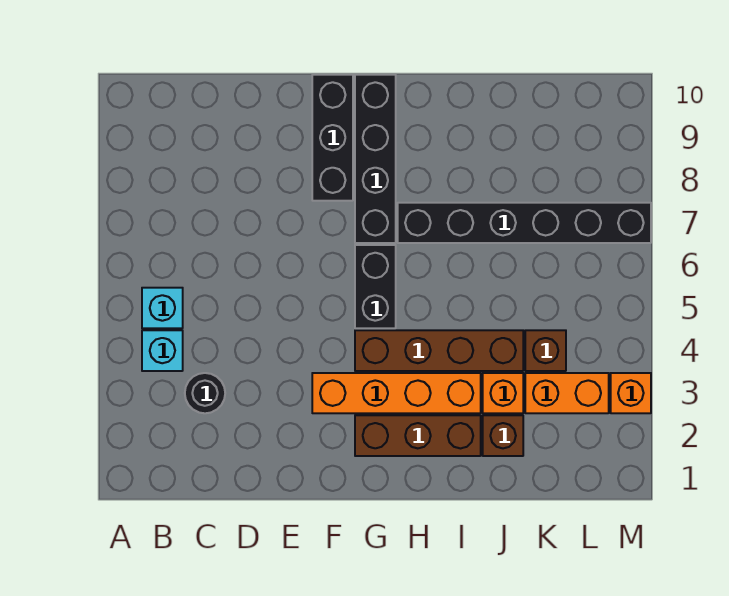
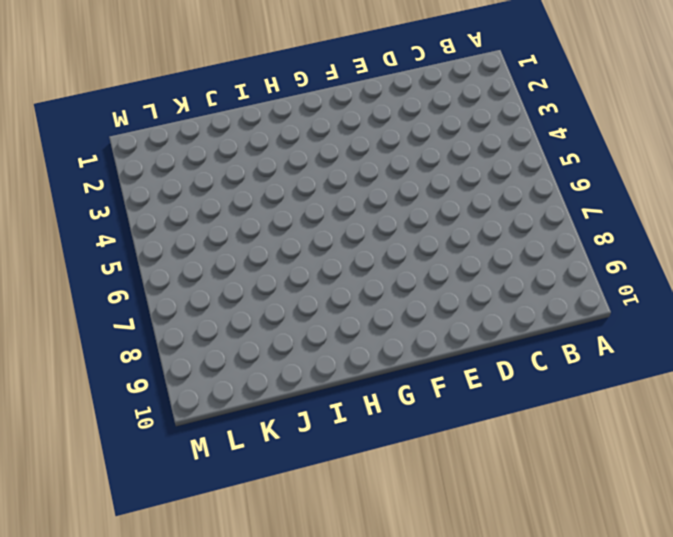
none -> cyan brick B4 level 1
none -> cyan brick B5 level 1
none -> black round brick C3 level 1

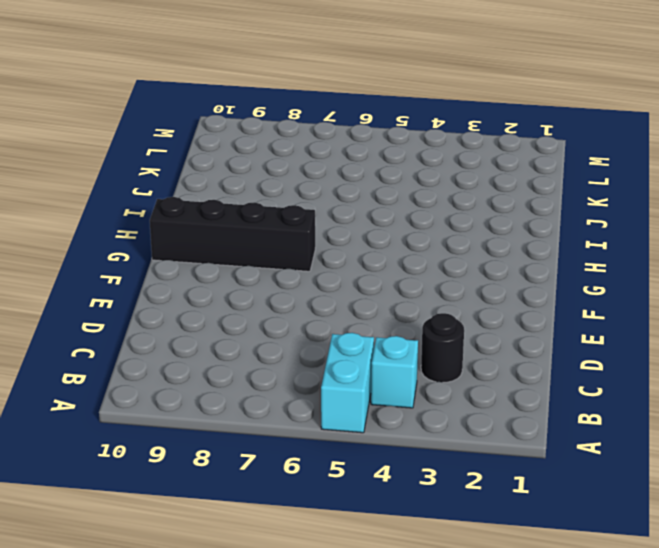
cyan brick A5:B5 level 1 -> cyan brick B5 level 1
none -> orange brick F3:I3 level 1
none -> black brick F8:F10 level 1
none -> brown brick G2:I2 level 1

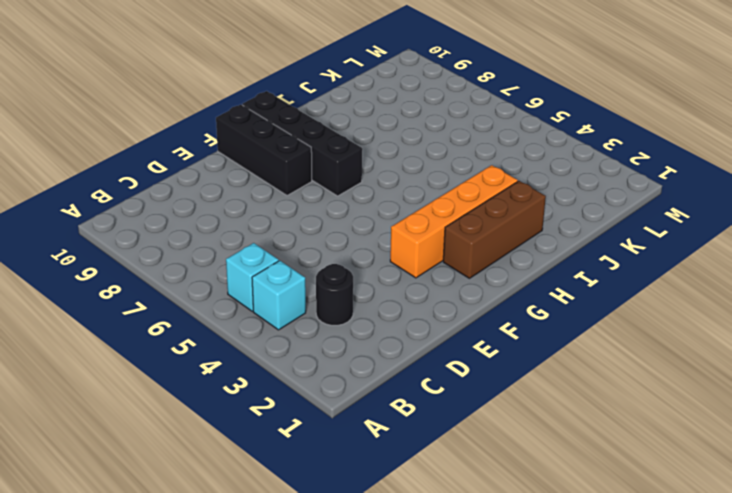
none -> brown brick G4:J4 level 1
none -> black brick G5:G6 level 1
none -> black brick H7:M7 level 1

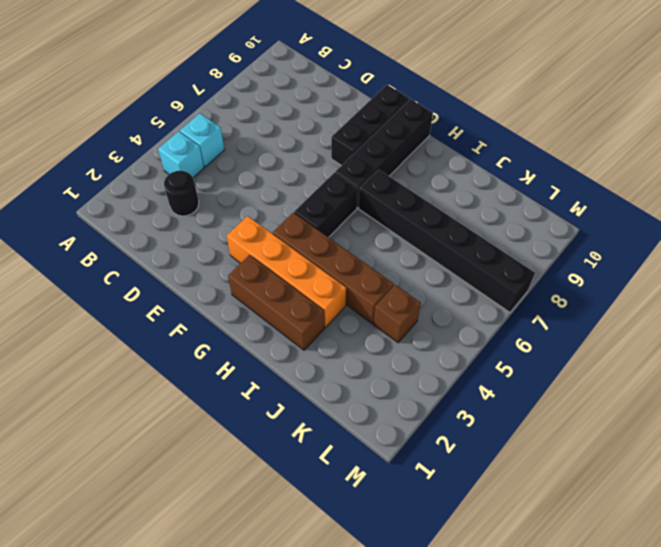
none -> brown brick J2 level 1
none -> orange brick J3 level 1
none -> orange brick K3:L3 level 1

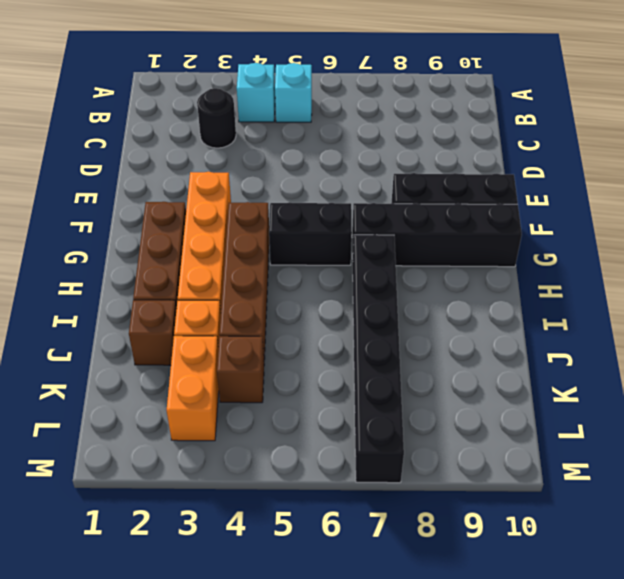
none -> orange brick M3 level 1

